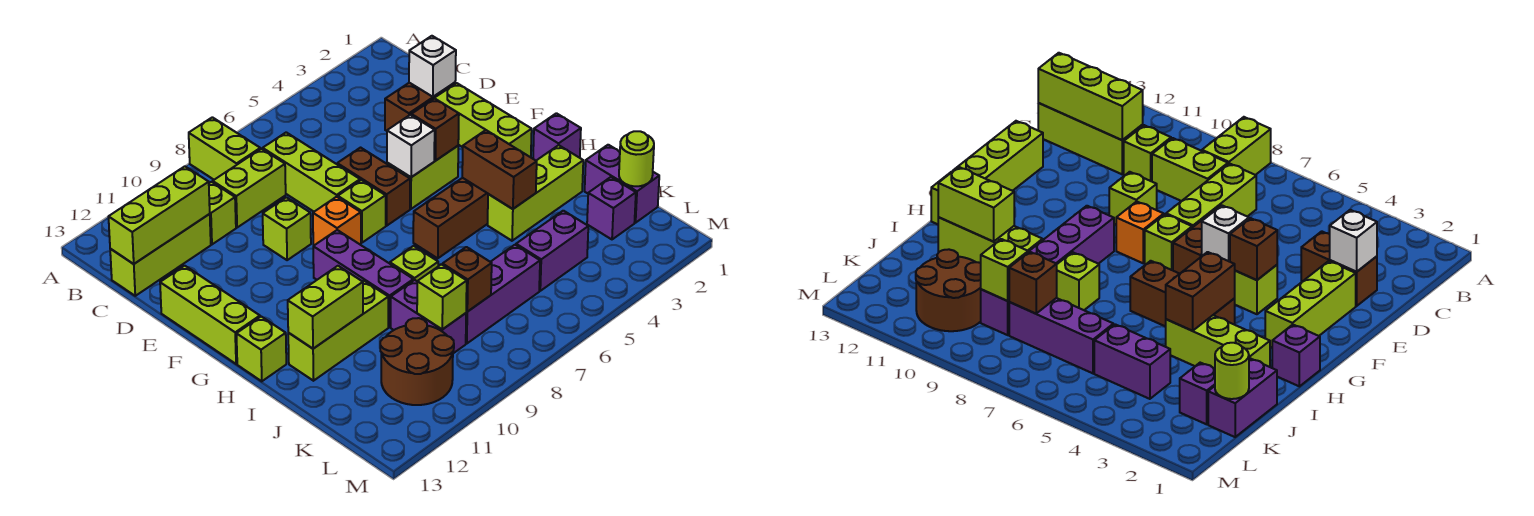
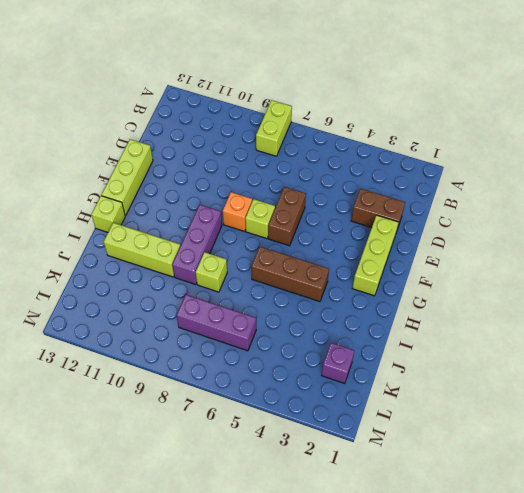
none -> lime brick C7:E7 level 1
none -> lime brick C8:C9 level 1
none -> lime brick C10 level 1
none -> lime brick C11:C13 level 1

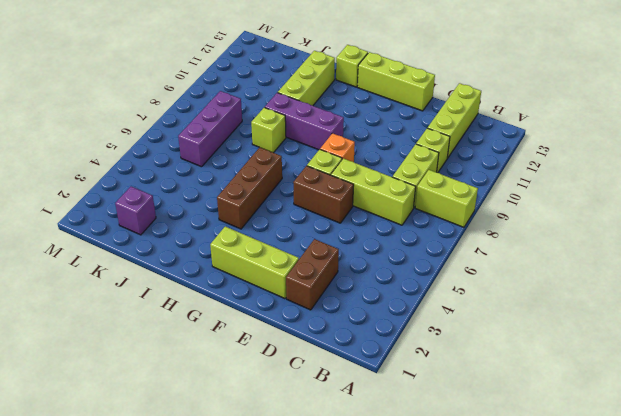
none -> lime brick E9 level 1
none -> lime brick F4:F5 level 1
none -> purple brick H1 level 1
none -> lime brick I2:I4 level 1

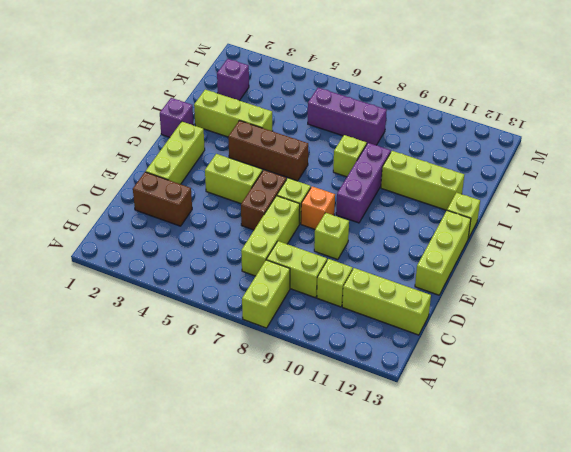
none -> purple brick J1:K1 level 1
none -> purple brick J9:K9 level 1
none -> purple brick K4:K5 level 1
none -> brown round brick K10:L11 level 1

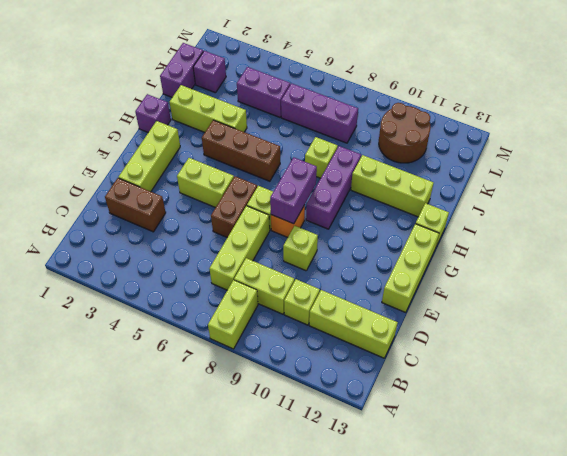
purple brick F8:G8 level 2 -> purple brick J9:K9 level 1
none -> lime brick C11:C13 level 2
none -> white brick D2 level 2
none -> brown brick F4 level 2
none -> white brick F5 level 2

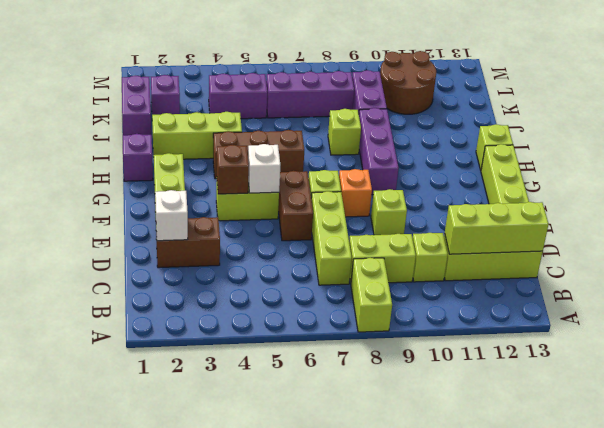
none -> lime brick I10:I12 level 1
none -> brown brick H4:I4 level 2
none -> lime brick I11:I12 level 2
none -> lime round brick K1 level 2

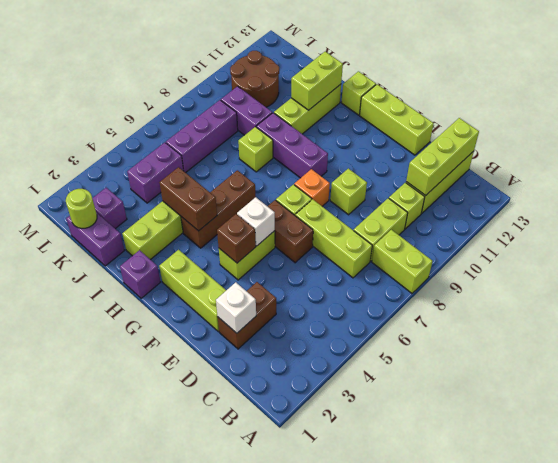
none -> brown brick K8 level 2
none -> lime brick K9 level 2

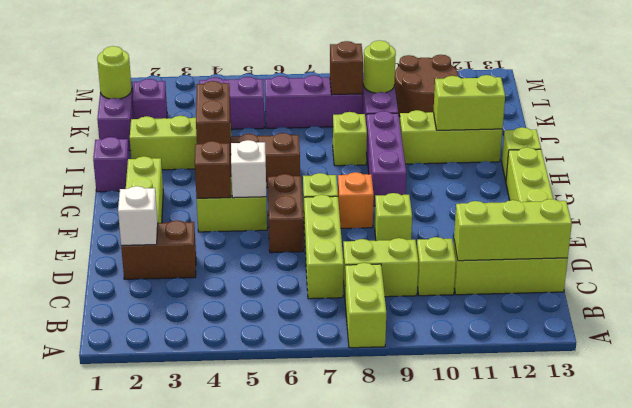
lime round brick K9 level 2 -> lime brick K9 level 2

